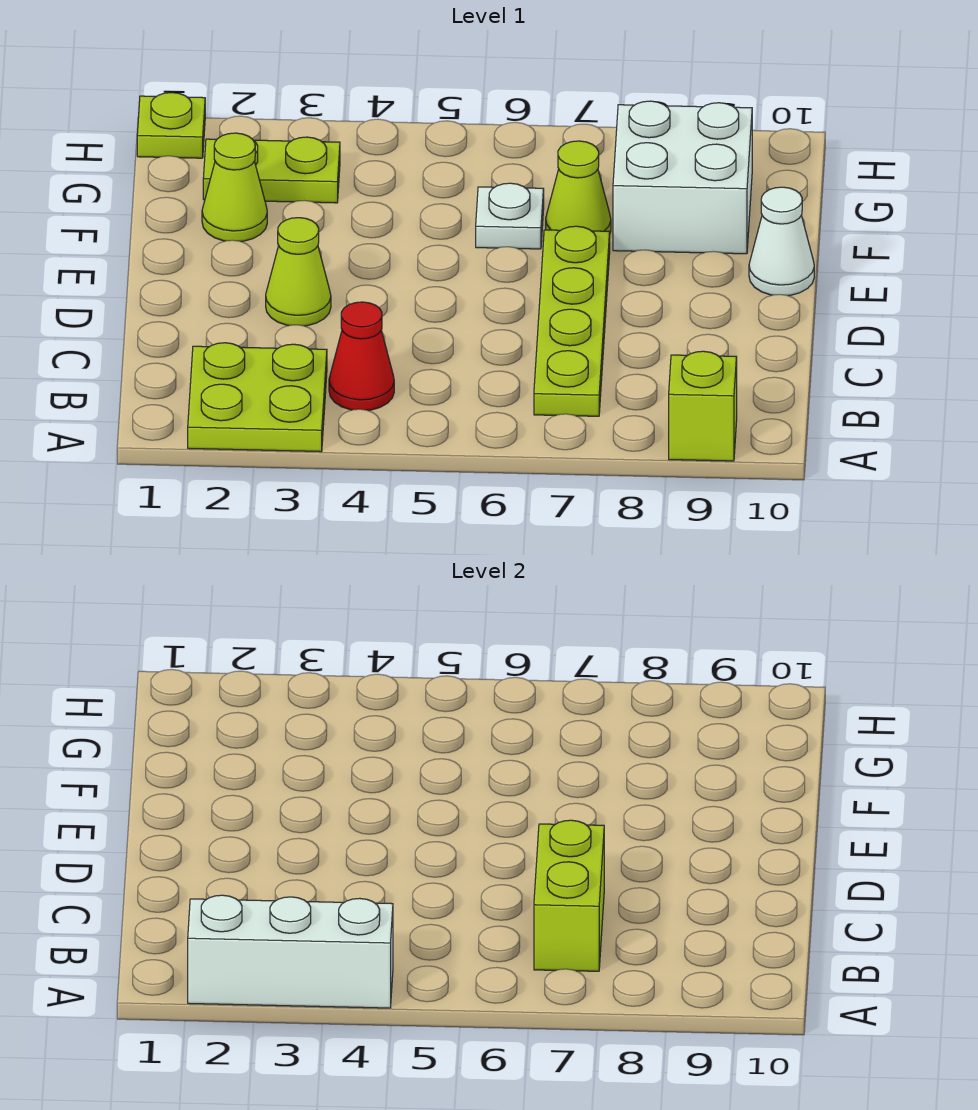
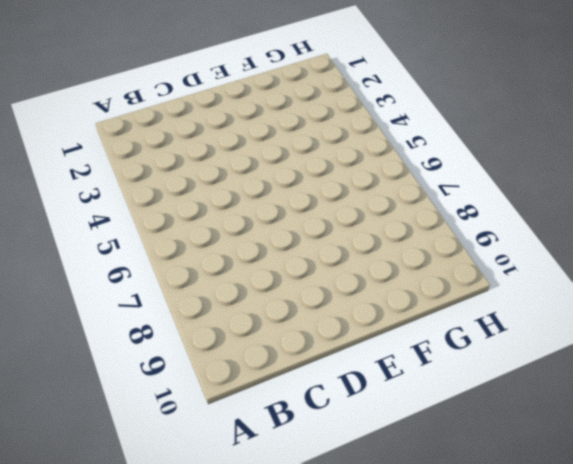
none -> lime plate A2:B3 level 1
none -> lime brick A9 level 1
none -> red cone B4 level 1

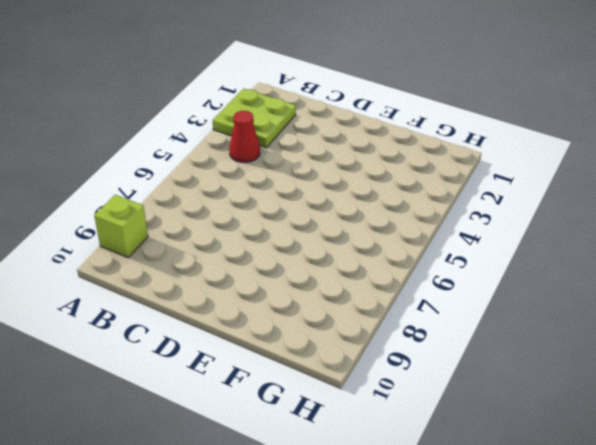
none -> lime plate B7:E7 level 1
none -> lime cone D3 level 1
none -> white cone E10 level 1

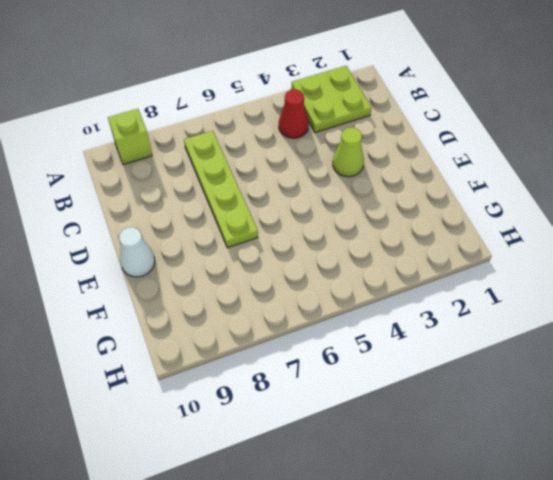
none -> lime cone F2 level 1
none -> white plate F6 level 1
none -> lime cone F7 level 1

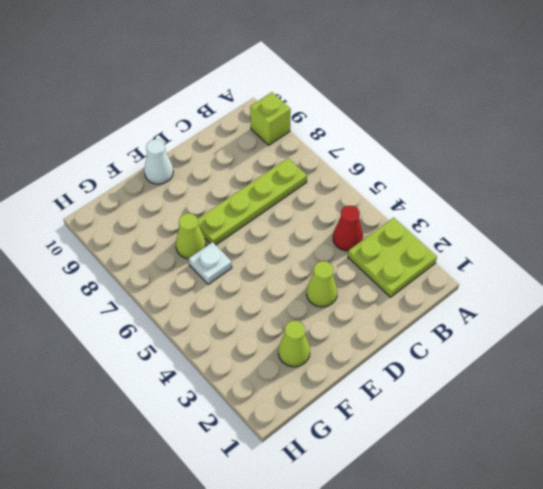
none -> white brick F8:G9 level 1
none -> lime plate G2:G3 level 1
none -> lime plate H1 level 1

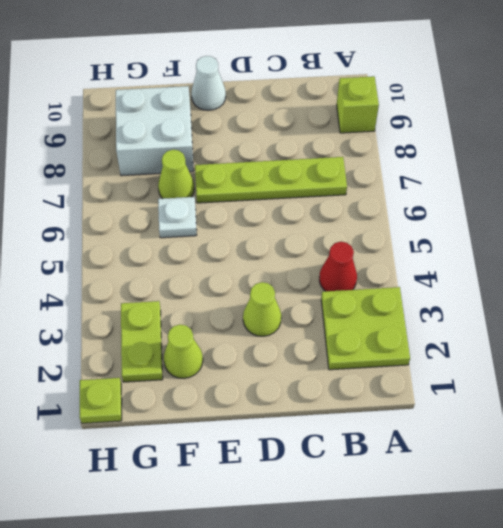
none -> white brick A2:A4 level 2
none -> lime brick B7:C7 level 2

